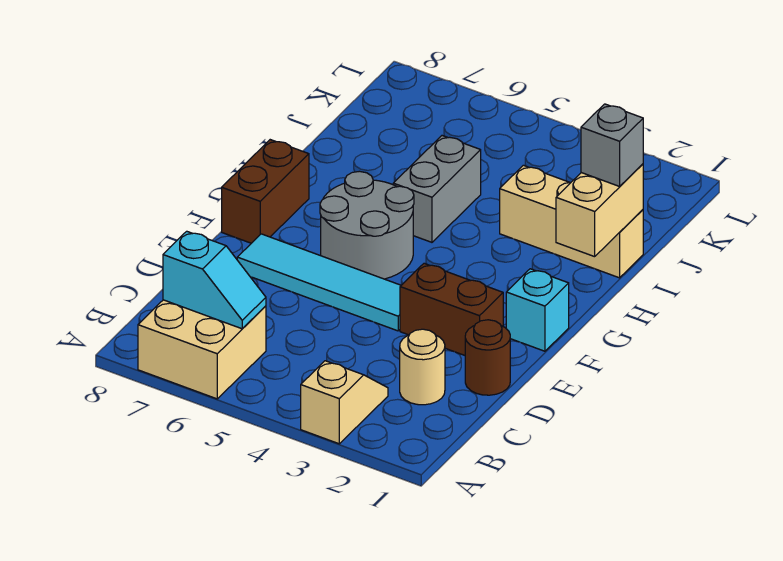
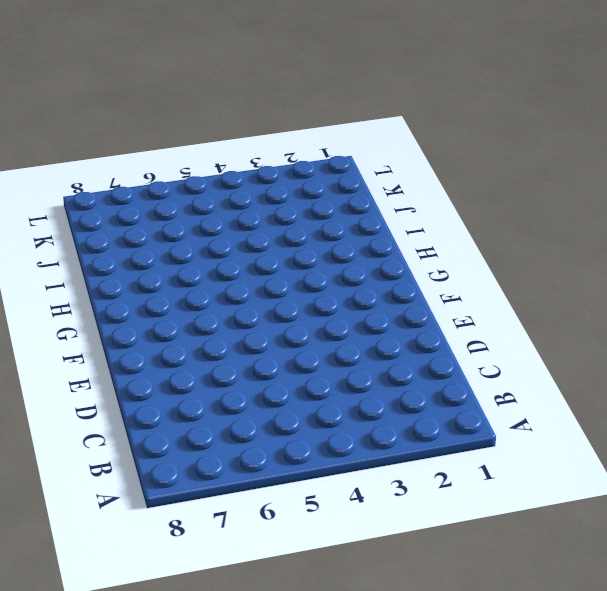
none -> tan slope A3:B3 level 1 top A
none -> tan brick A6:B7 level 1
none -> tan round brick C2 level 1

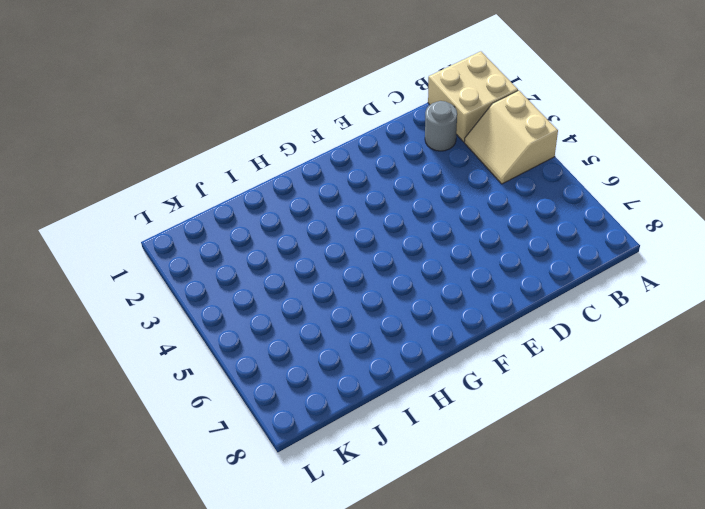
tan brick A1:B2 level 1 -> tan brick A6:B7 level 1
tan slope A3:B4 level 1 top A -> tan slope A3:B3 level 1 top A
grey round brick C2 level 1 -> tan round brick C2 level 1
none -> brown round brick D1 level 1
none -> brown brick E2:E3 level 1
none -> cyan tile E4:E7 level 1

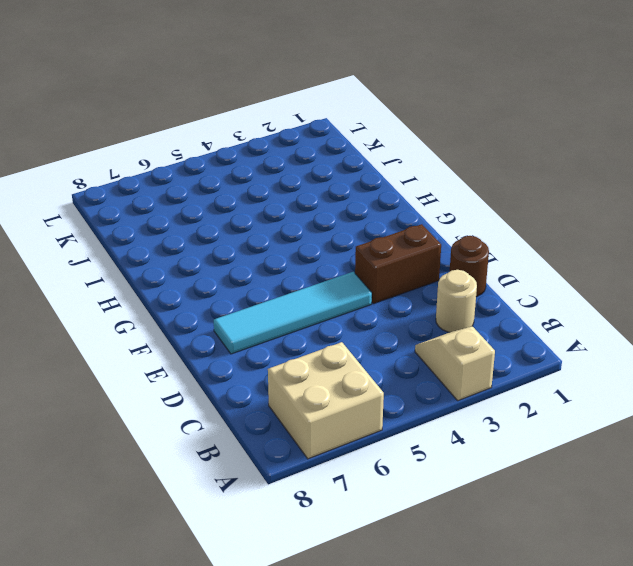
none -> cyan brick F1 level 1
none -> grey round brick F5:G6 level 1
none -> brown brick F8:G8 level 1

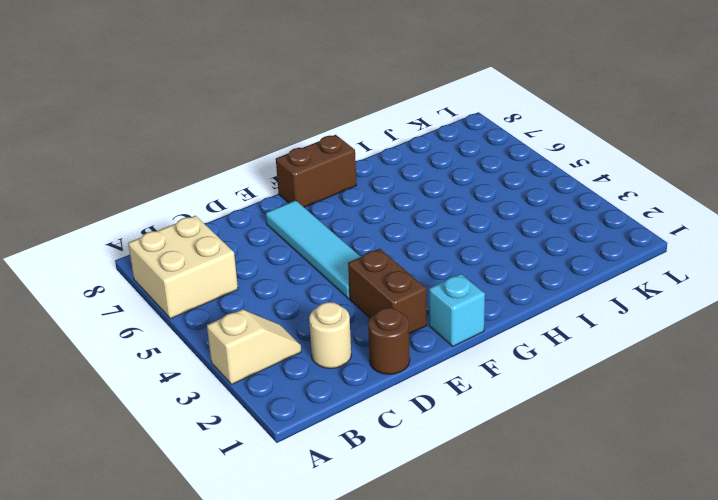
none -> grey round brick F5:G6 level 1
none -> grey brick H5:I5 level 1
none -> tan brick I1:I3 level 1

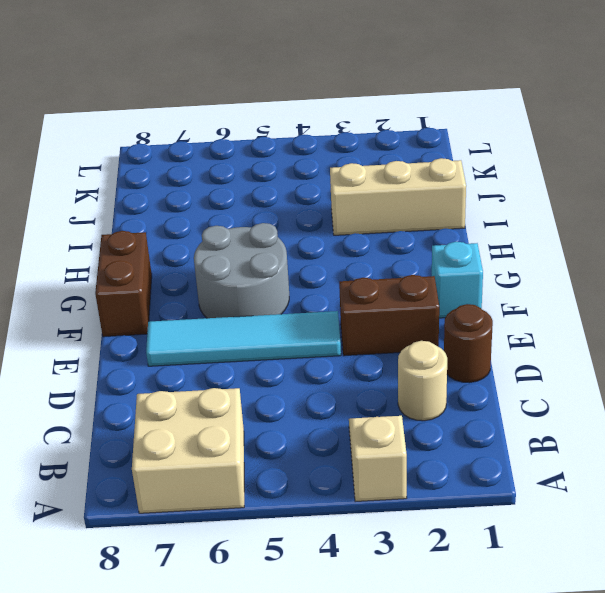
none -> grey brick H5:I5 level 1
none -> cyan slope B6:B7 level 2 top 7
none -> tan brick H1:I1 level 2

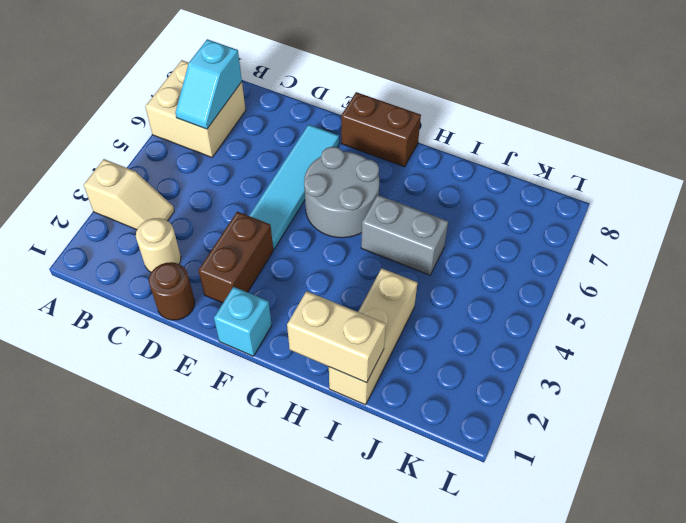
none -> grey brick I1 level 3

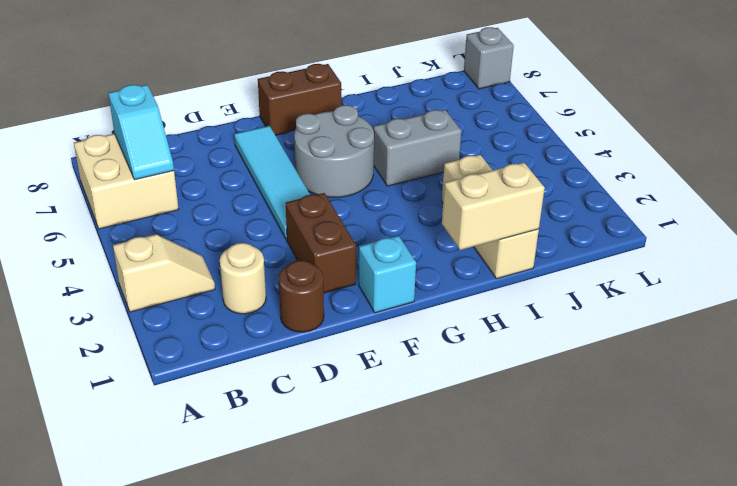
grey brick L8 level 1 -> grey brick I1 level 3

